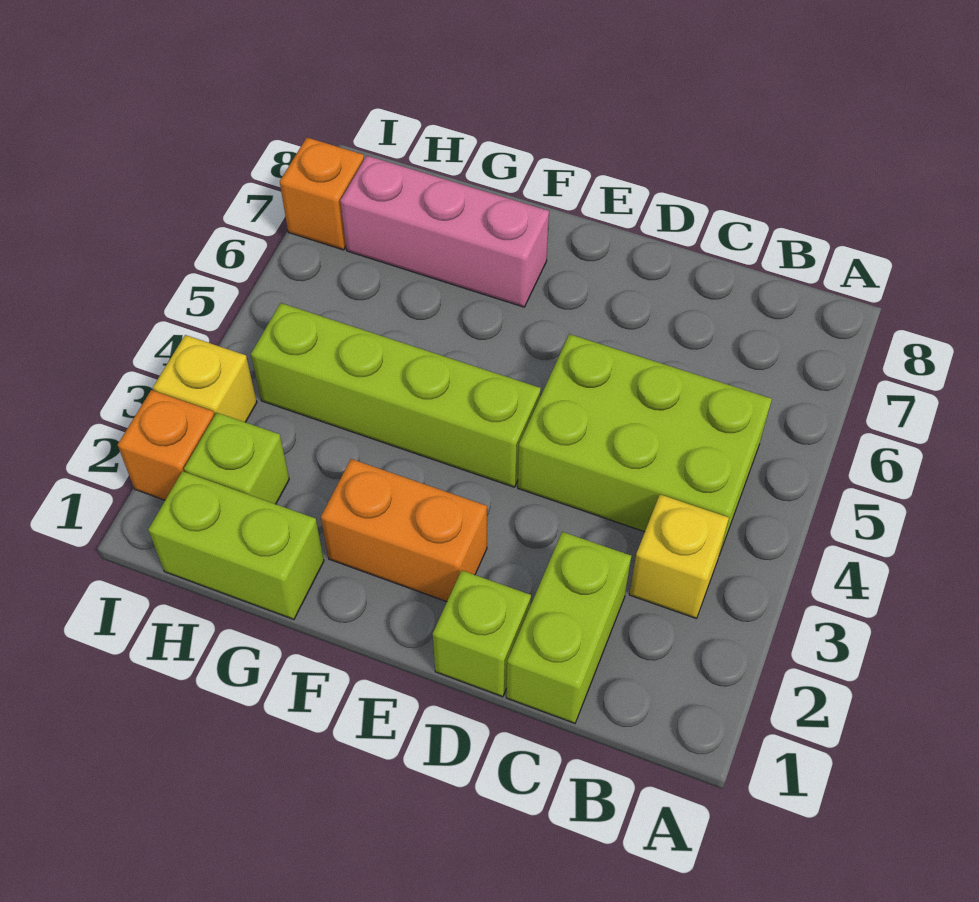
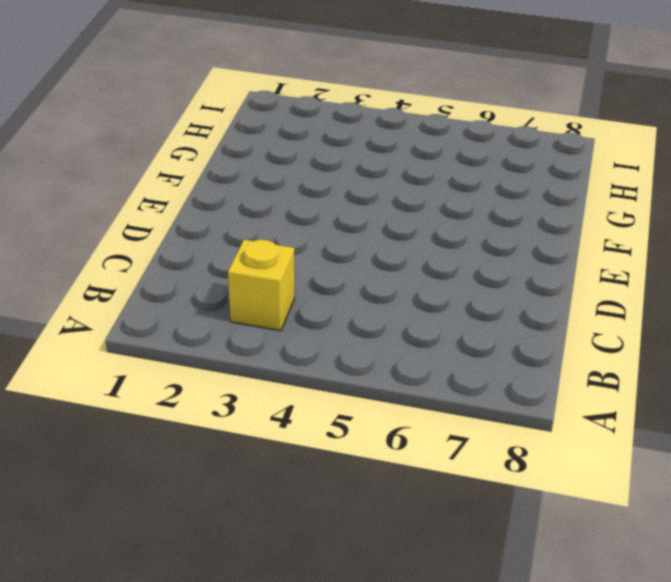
none -> lime brick B4:D5 level 1
none -> lime brick C1:C2 level 1
none -> lime brick D1 level 1

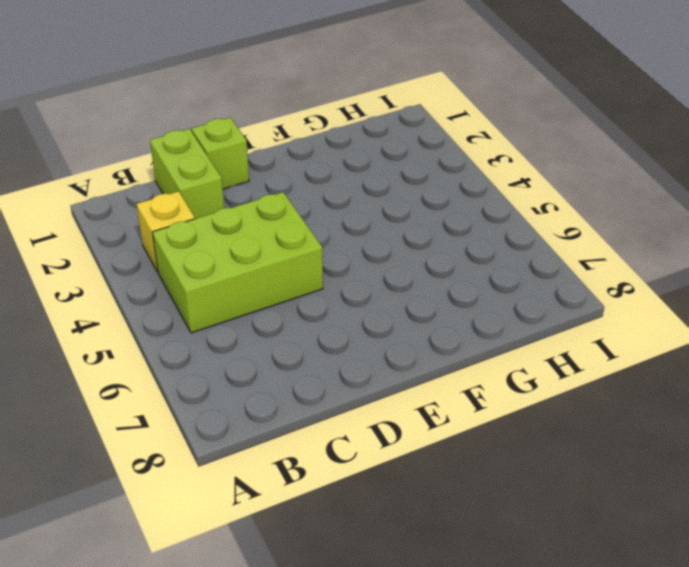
none -> orange brick E2:F2 level 1
none -> lime brick E4:H4 level 1
none -> pink brick F7:H7 level 1

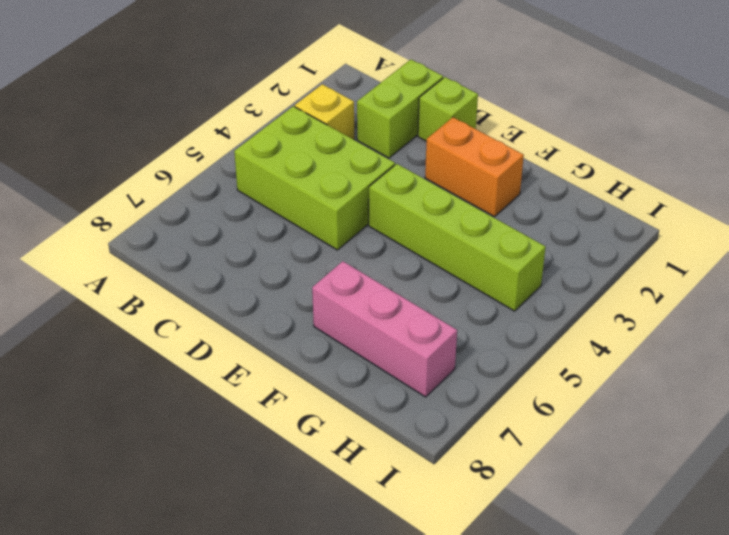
none -> lime brick G1:H1 level 1
none -> lime brick H2 level 1
none -> orange brick I2 level 1

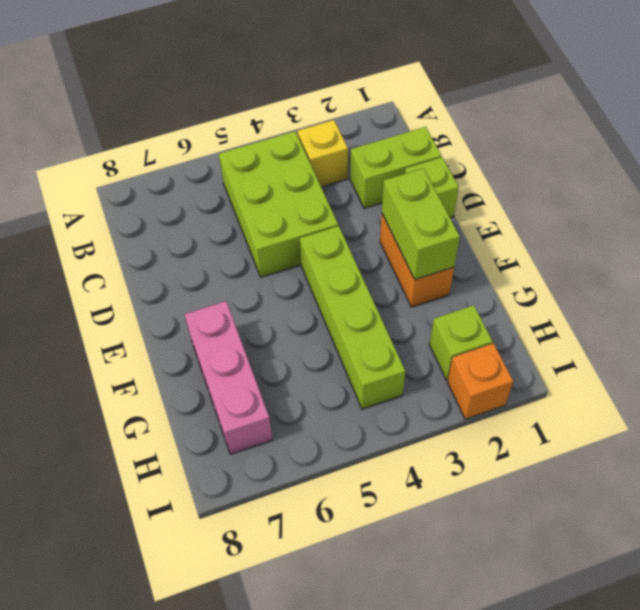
lime brick E2:F2 level 2 -> lime brick G1:H1 level 1
none -> yellow brick I3 level 1
none -> orange brick I7 level 1

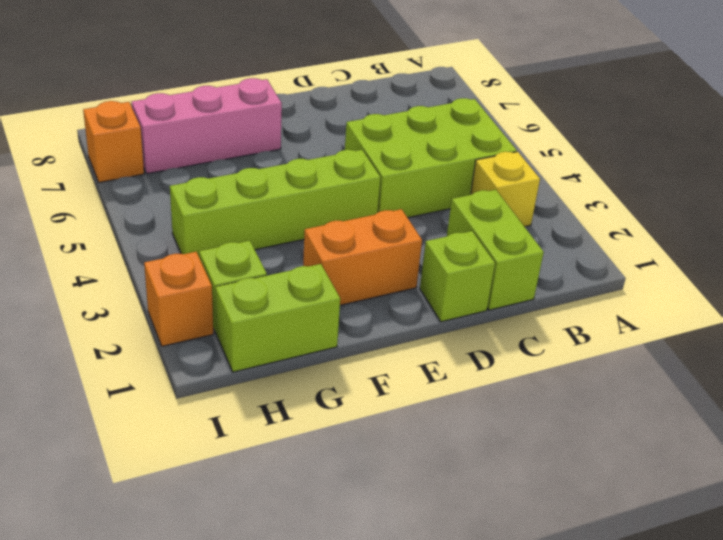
none -> yellow brick I3 level 1

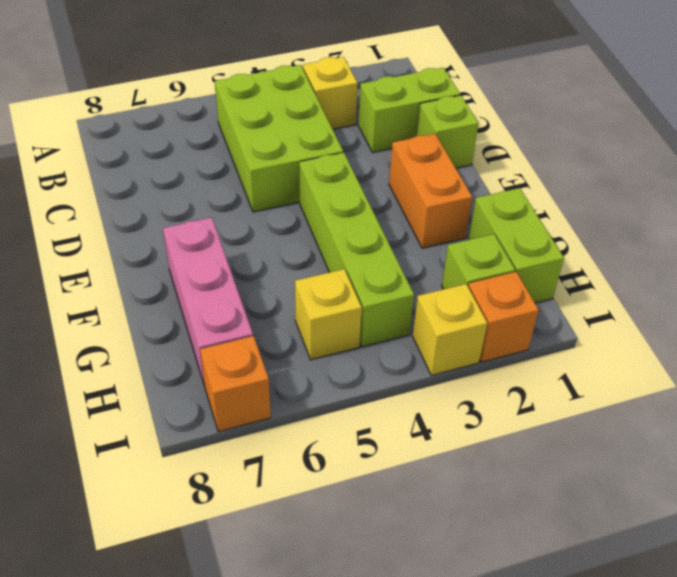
yellow brick H5 level 1 -> none

